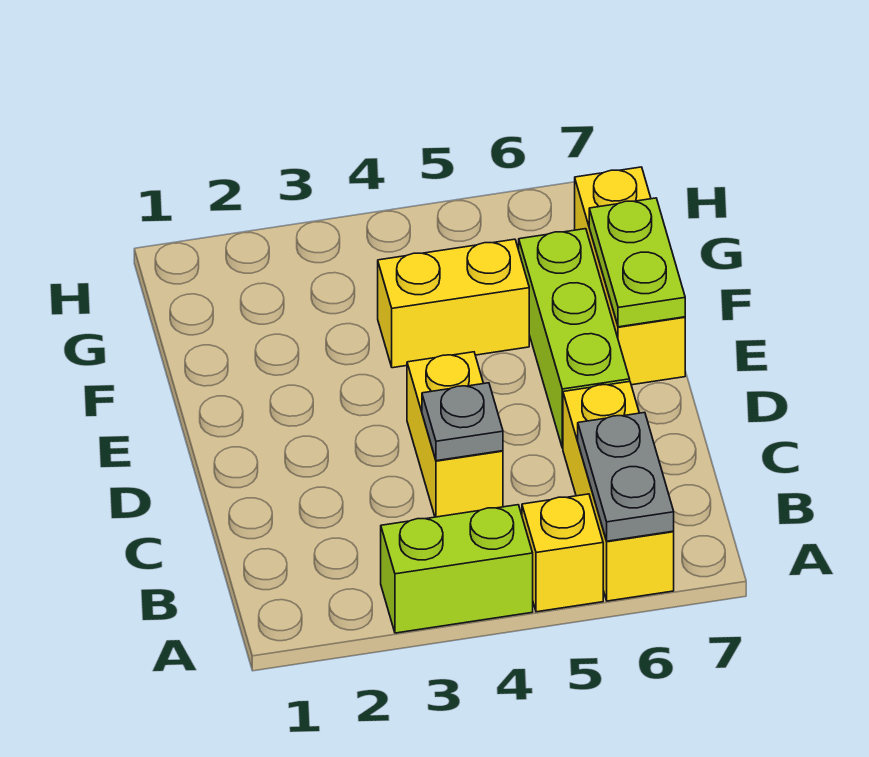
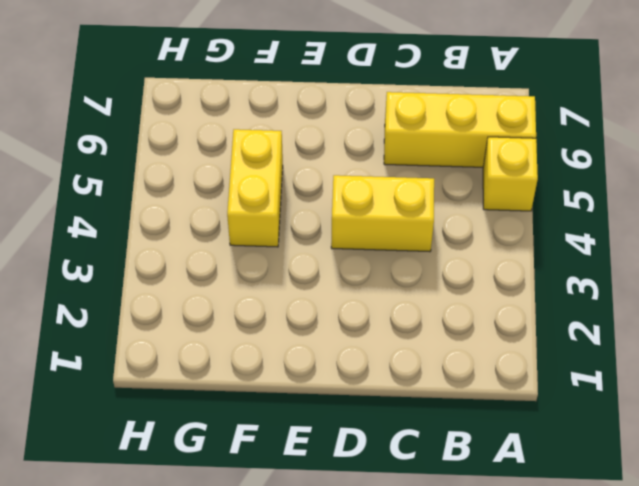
none -> lime brick A3:A4 level 1
none -> lime brick D6:F6 level 1

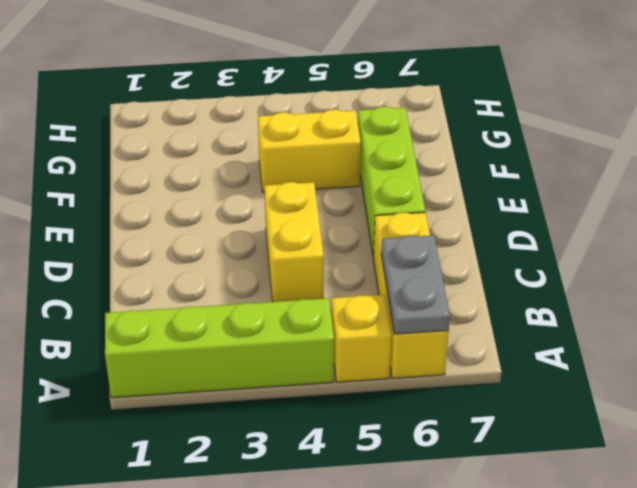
lime brick A1:A4 level 1 -> lime brick A3:A4 level 1
none -> yellow brick E7:G7 level 1
none -> grey plate C4 level 2

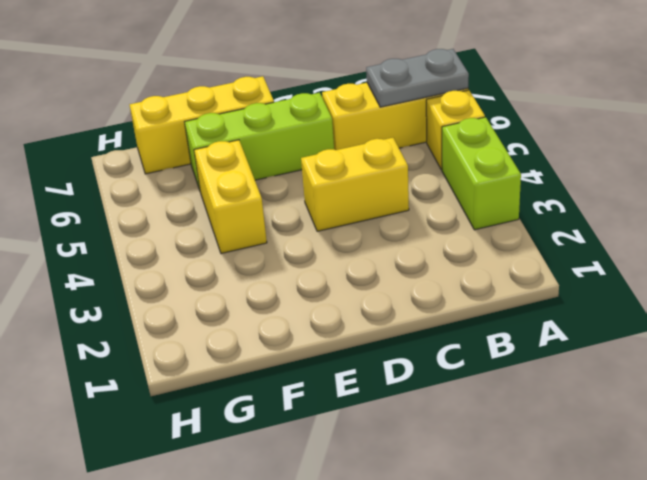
none -> grey plate C4 level 2
none -> lime plate E7:F7 level 2

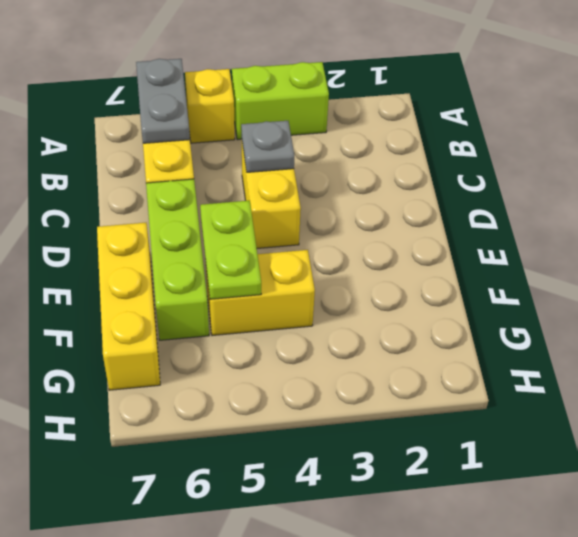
lime plate E5:F5 level 2 -> lime plate E7:F7 level 2

